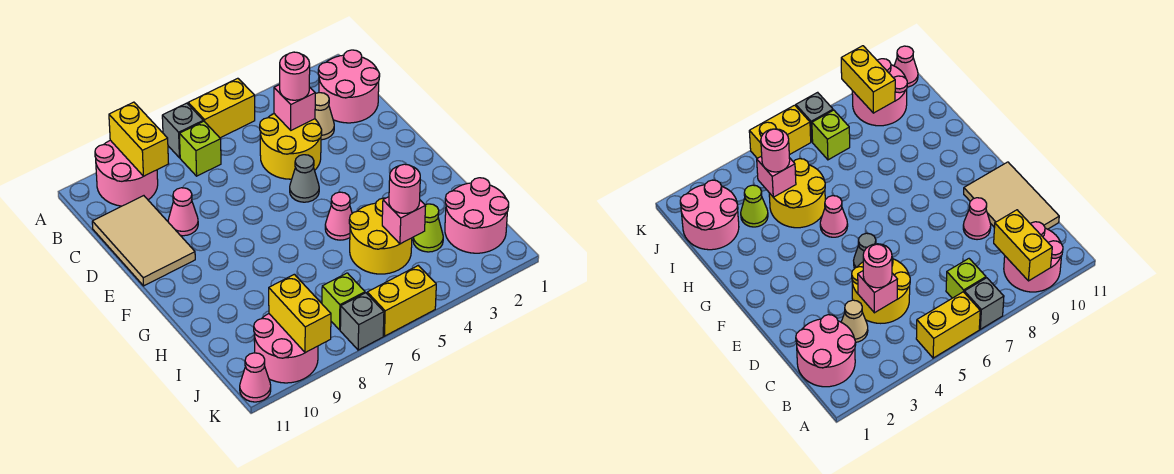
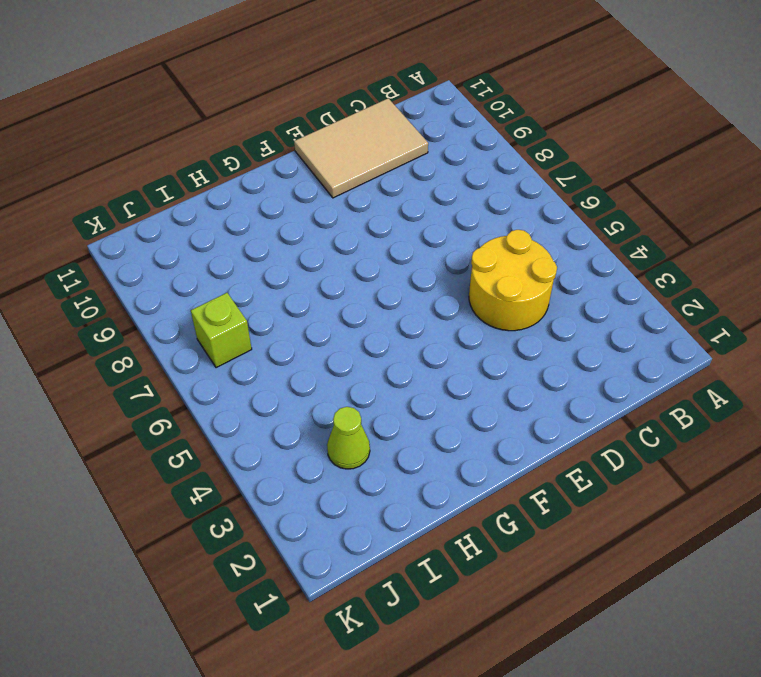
none -> yellow brick A5:A6 level 1
none -> grey brick A7 level 1
none -> pink round brick A9:B10 level 1

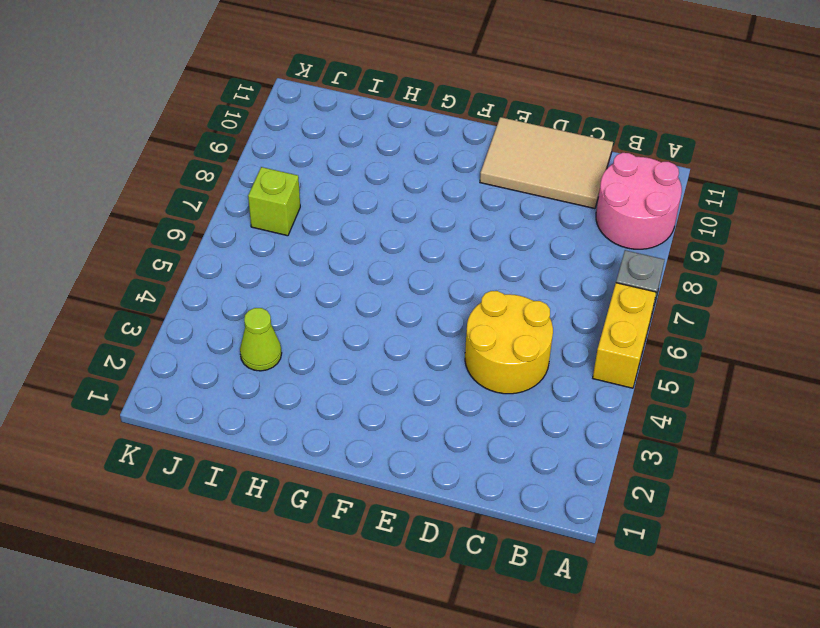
none -> pink round brick B1:C2 level 1
none -> lime brick B7 level 1
none -> tan cone C3 level 1

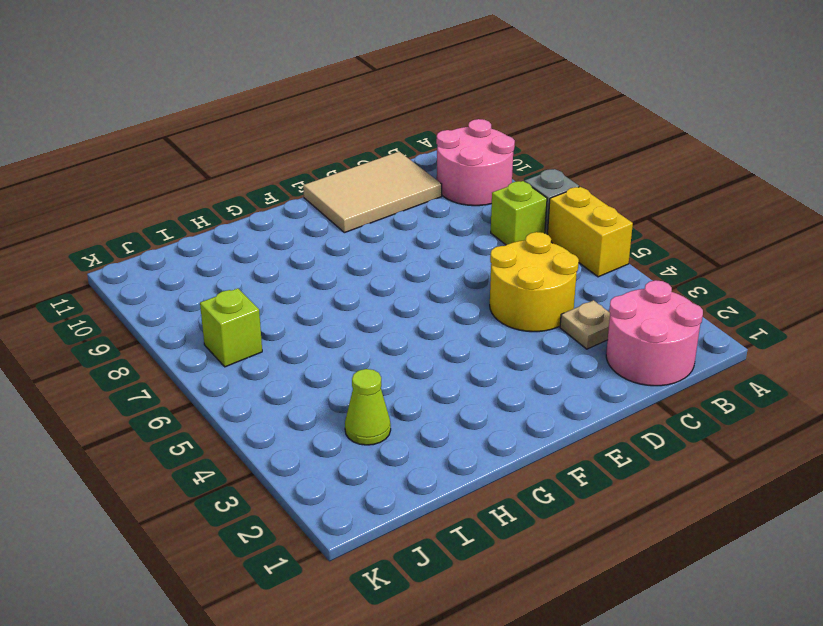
tan plate C3 level 1 -> tan cone C3 level 1
none -> pink cone D9 level 1
none -> grey cone E5 level 1
none -> pink cone G5 level 1

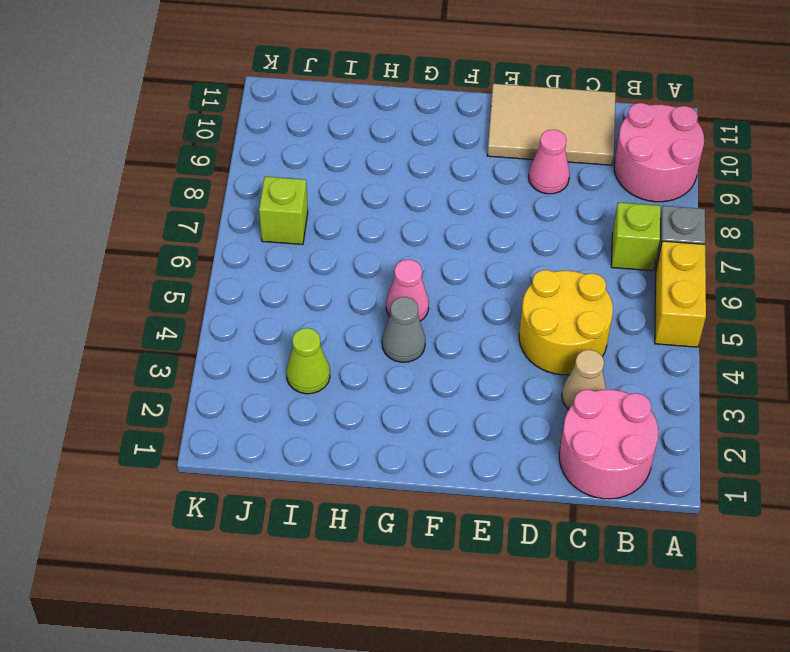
grey cone G4 level 1 -> grey cone E5 level 1
none -> yellow round brick H4:I5 level 1
none -> pink round brick I1:J2 level 1
none -> pink round brick J9:K10 level 1

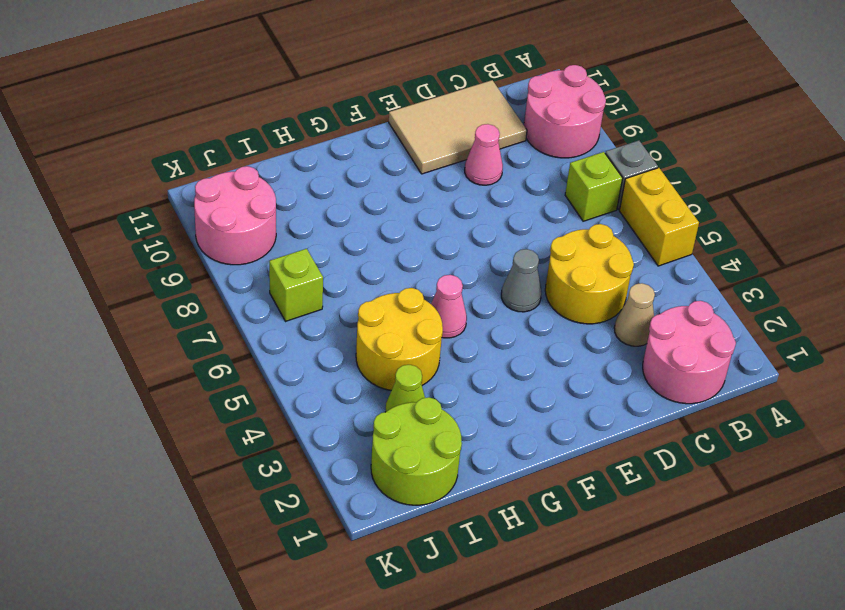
lime round brick I1:J2 level 1 -> pink round brick I1:J2 level 1
none -> yellow brick K5:K6 level 1
none -> grey brick K7 level 1
none -> pink cone K11 level 1

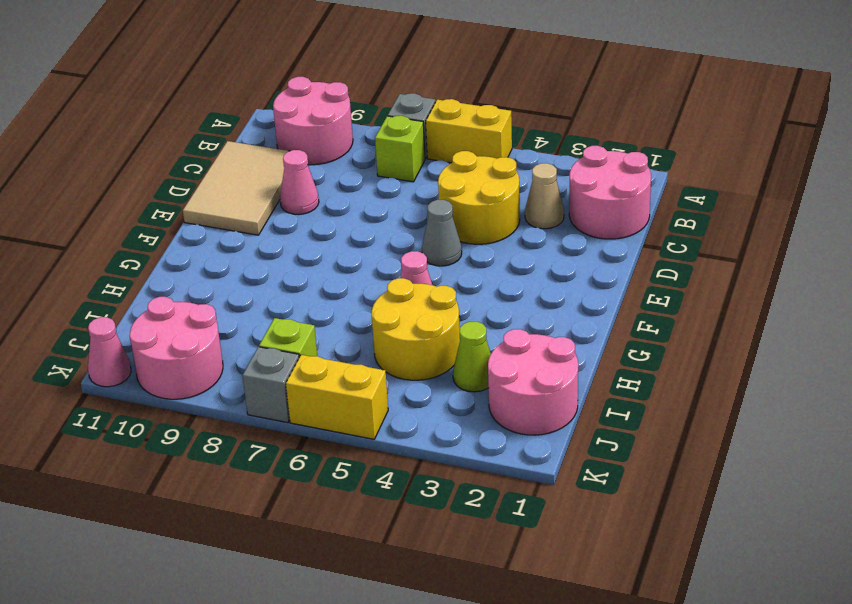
none -> yellow brick A9:B9 level 2
none -> pink brick C4 level 2
none -> pink brick I4 level 2

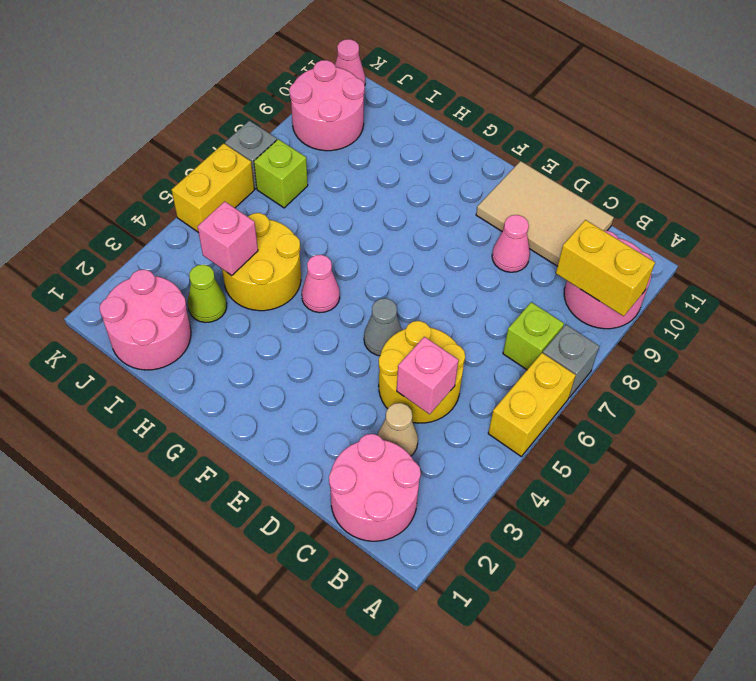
none -> yellow brick J9:K9 level 2
none -> pink round brick C4 level 3
none -> pink round brick I4 level 3

